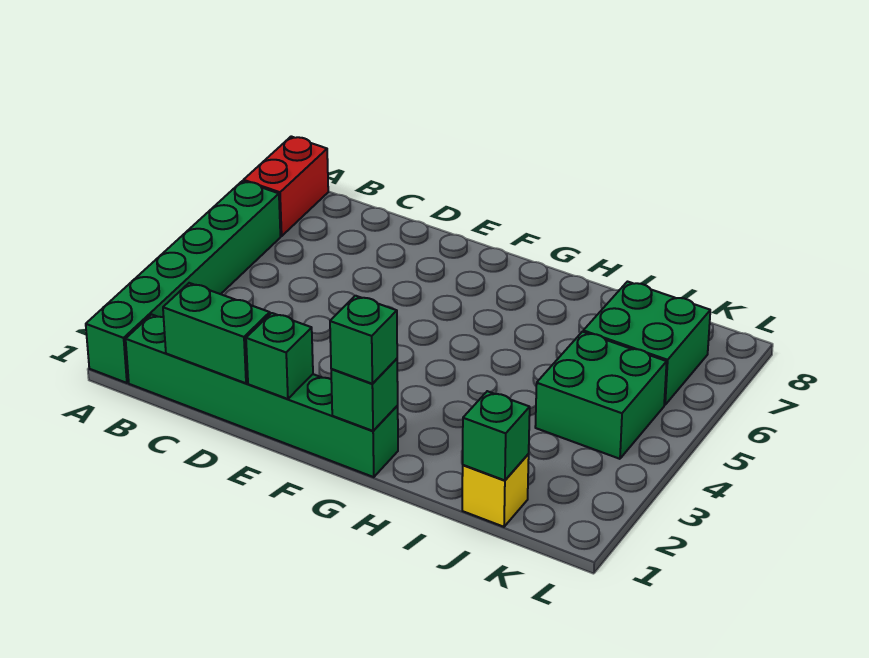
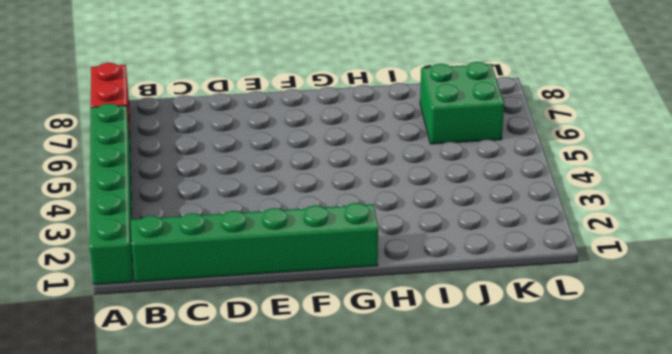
none -> yellow brick J1 level 1
none -> green brick J4:K5 level 1

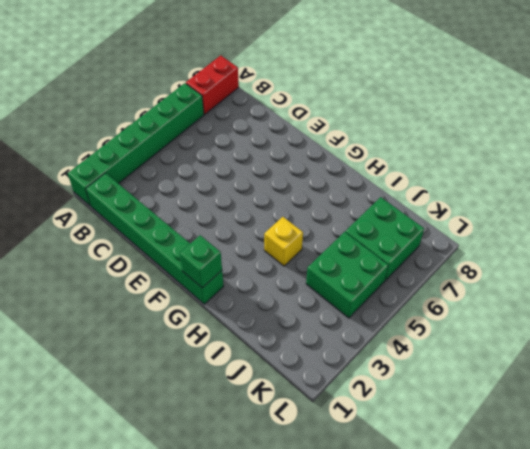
yellow brick H4 level 1 -> yellow brick J1 level 1
none -> green brick C1:D1 level 2
none -> green brick E1 level 2

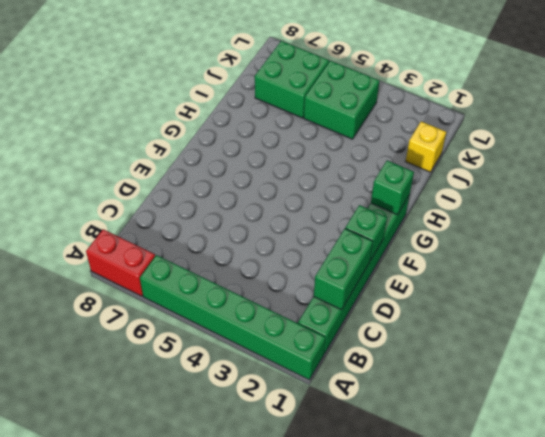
none -> green brick J1 level 2
none -> green brick G1 level 3

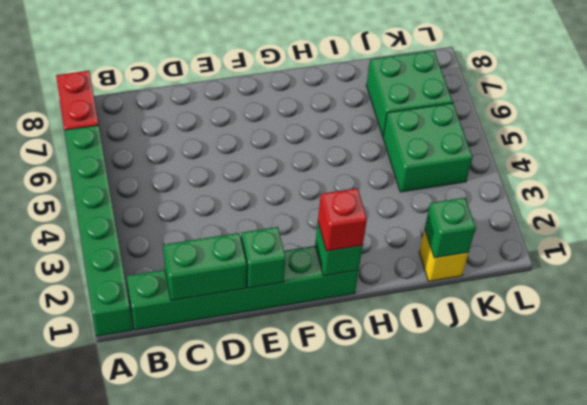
red brick G1 level 3 -> green brick G1 level 3

